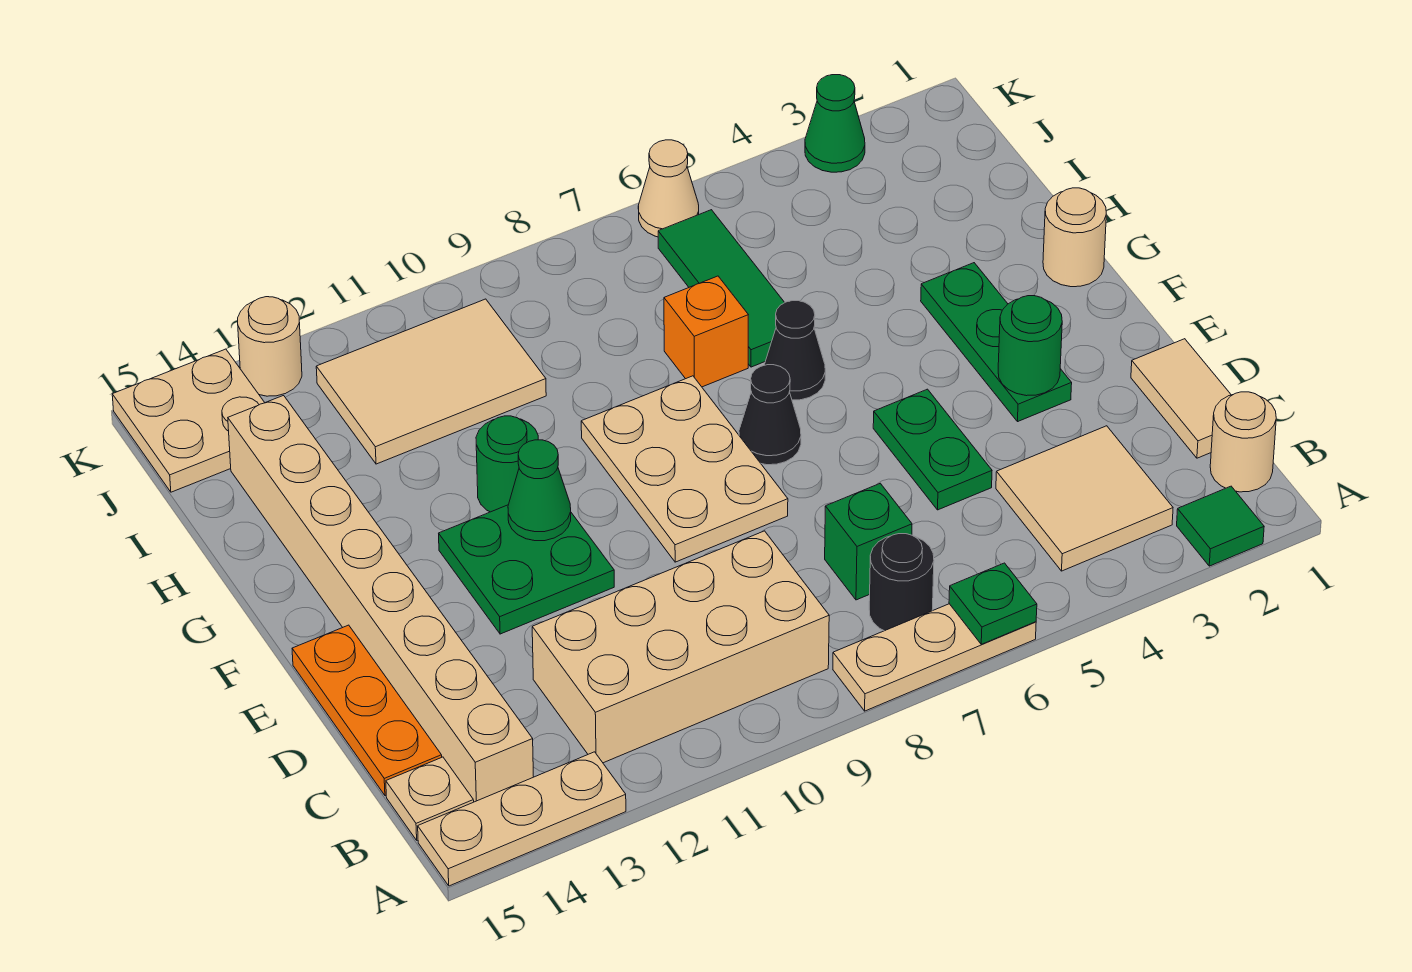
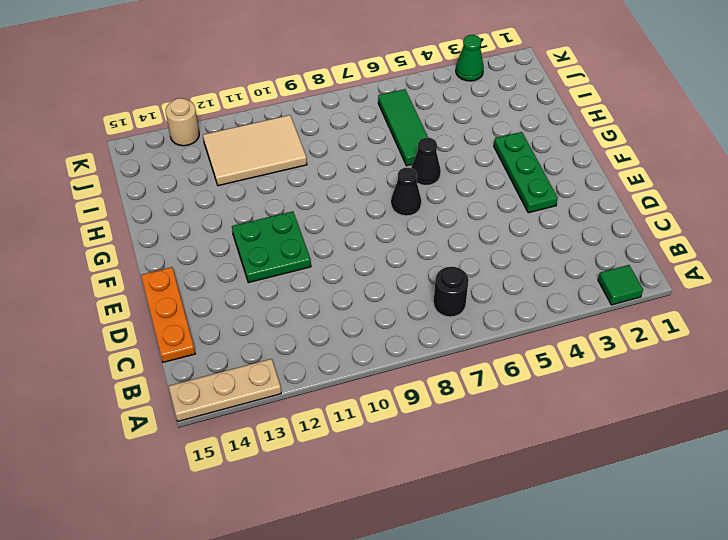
none -> tan plate A6:A8 level 1
none -> tan round brick B1 level 1
none -> tan tile B3:C4 level 1
none -> tan brick B9:C12 level 1

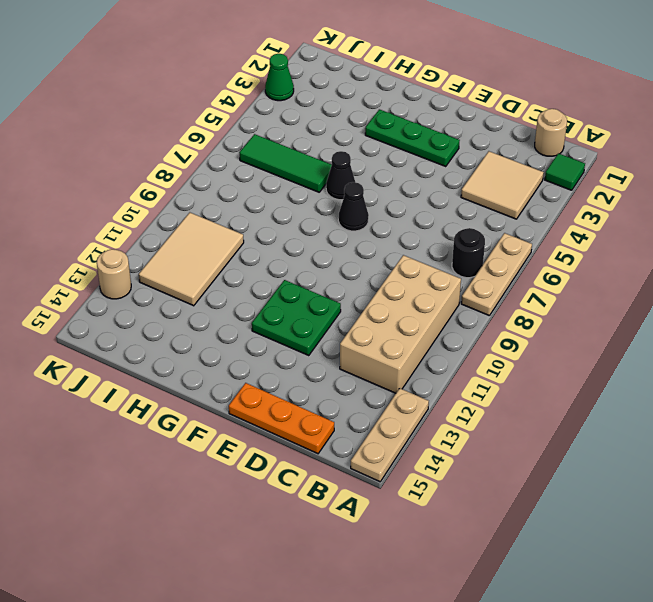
none -> tan brick B14:I14 level 1
none -> tan plate B15 level 1
none -> tan tile C1:D1 level 1
none -> green brick C7 level 1

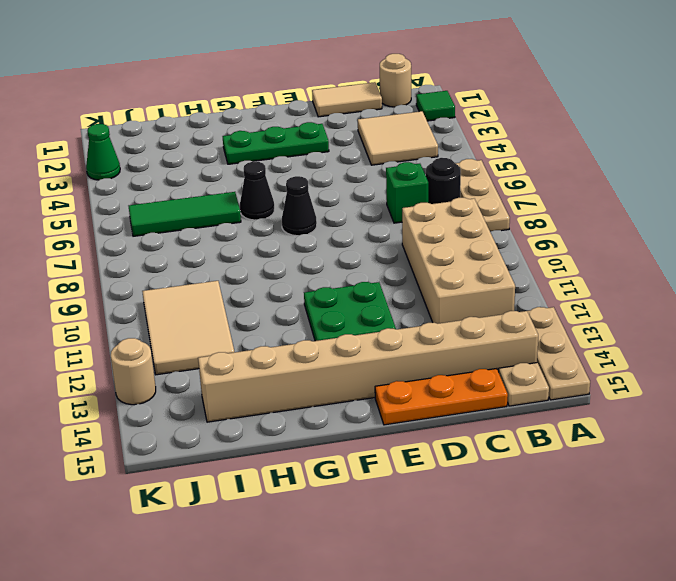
none -> green plate D5:E5 level 1
none -> tan plate E8:G9 level 1
none -> tan round brick G1 level 1
none -> green round brick G11 level 1

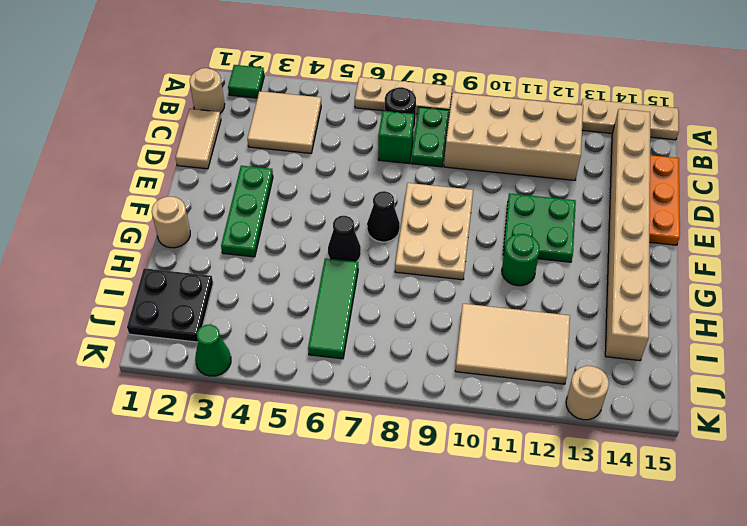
green plate B8:C8 level 1 -> green plate D5:E5 level 1
black plate I1:J2 level 1 -> none
none -> tan plate B15 level 1
none -> orange brick H7 level 1
none -> tan plate J14:K15 level 1
none -> tan cone K6 level 1

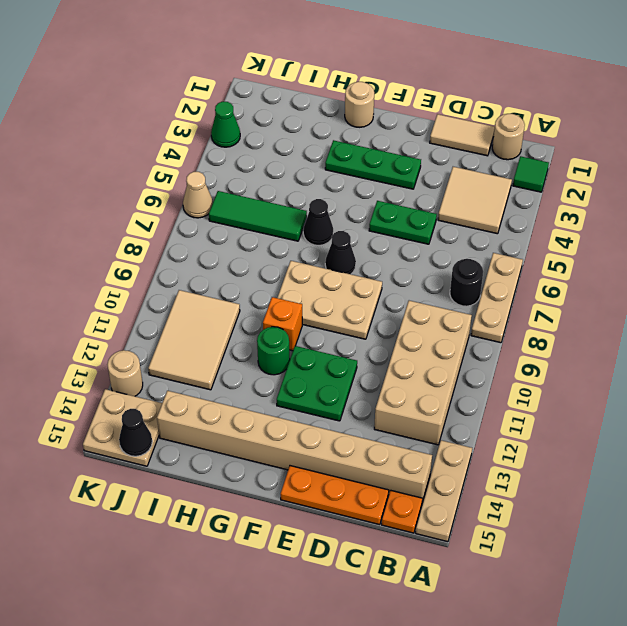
orange plate B15 level 1 -> tan plate B15 level 1
orange brick G10 level 1 -> orange brick H7 level 1
black cone J15 level 2 -> none
none -> green brick C7 level 1
none -> green plate A6 level 2
none -> green round brick E3 level 2
none -> green cone F11 level 2

